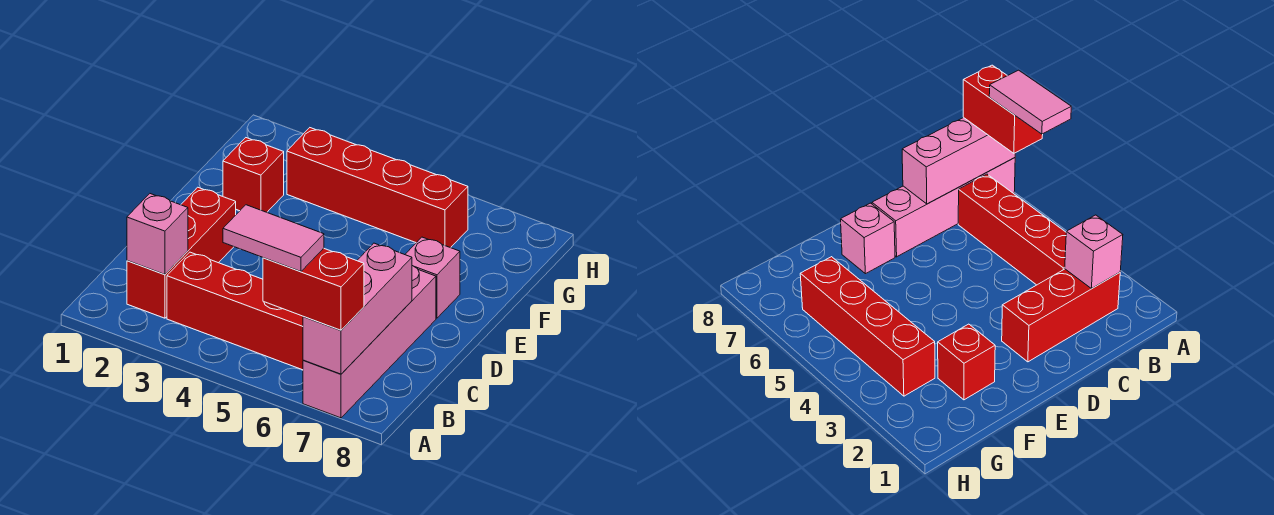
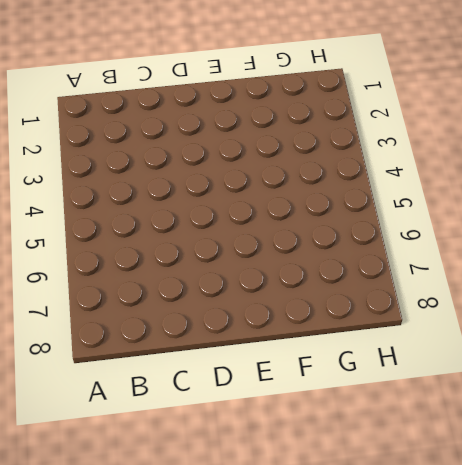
none -> pink brick A7:D7 level 1
none -> red brick B2:D2 level 1

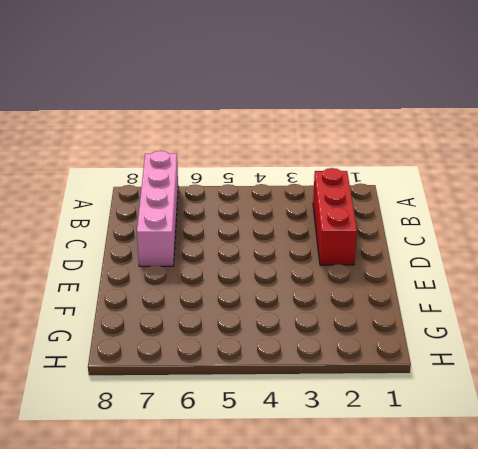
none -> red brick B3:B6 level 1
none -> pink brick E7 level 1

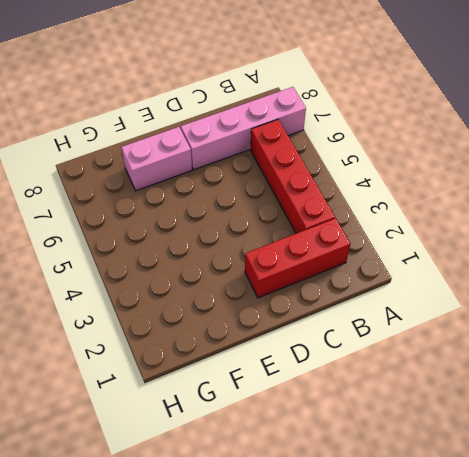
pink brick E7:F7 level 1 -> pink brick E7 level 1
none -> red brick F2 level 1
none -> red brick G3:G6 level 1

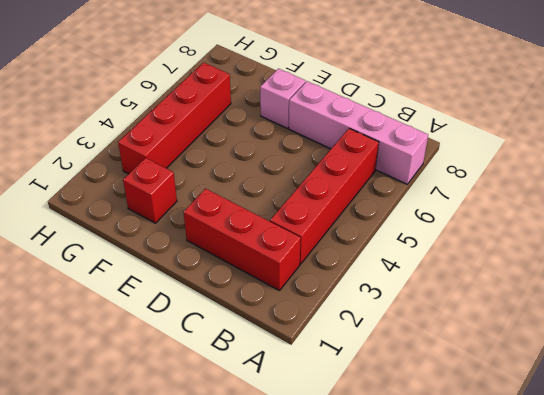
none -> pink brick A7:C7 level 2
none -> pink brick B2 level 2

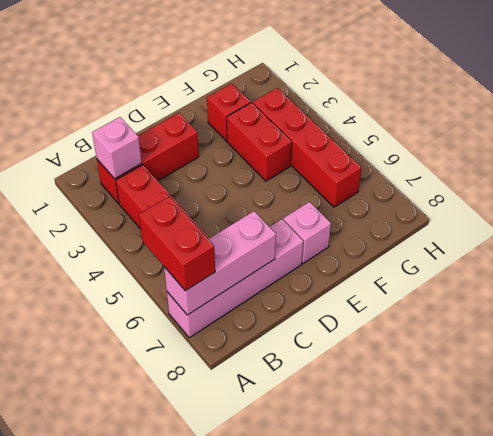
red brick F3:F4 level 1 -> none
none -> pink tile A5:A6 level 4

